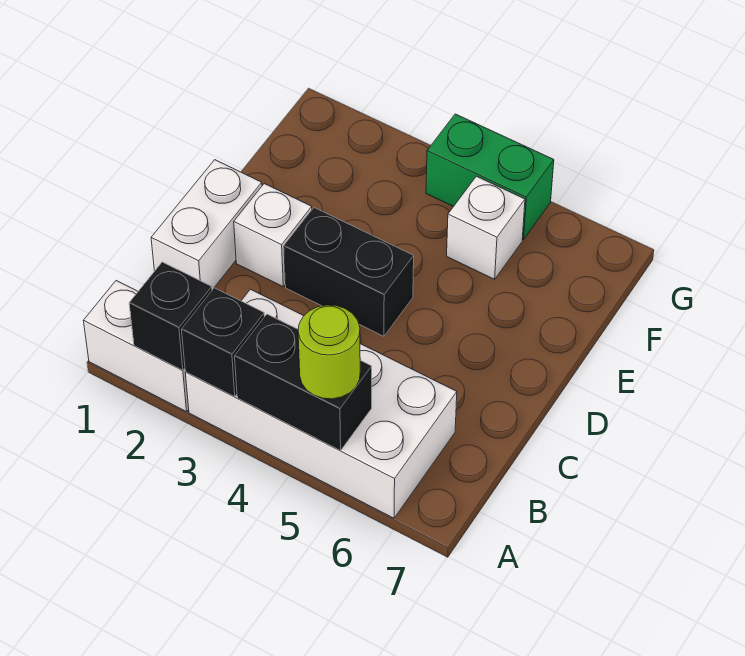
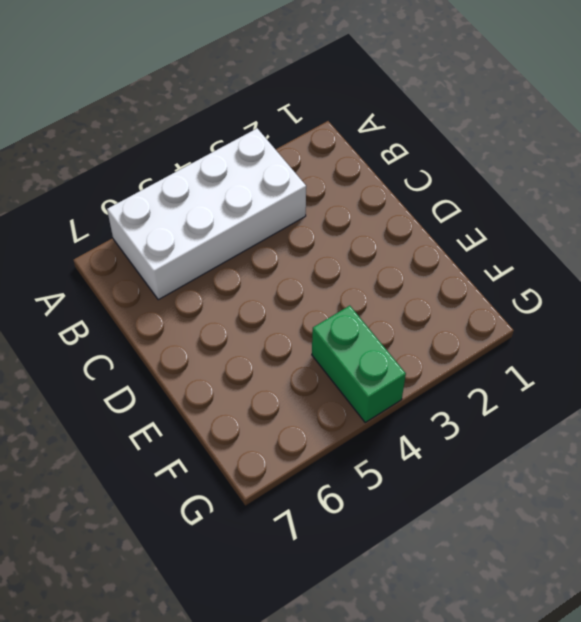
green brick F4:G4 level 1 -> green brick G4:G5 level 1
none -> white brick A1:A2 level 1
none -> white brick C1:D1 level 1

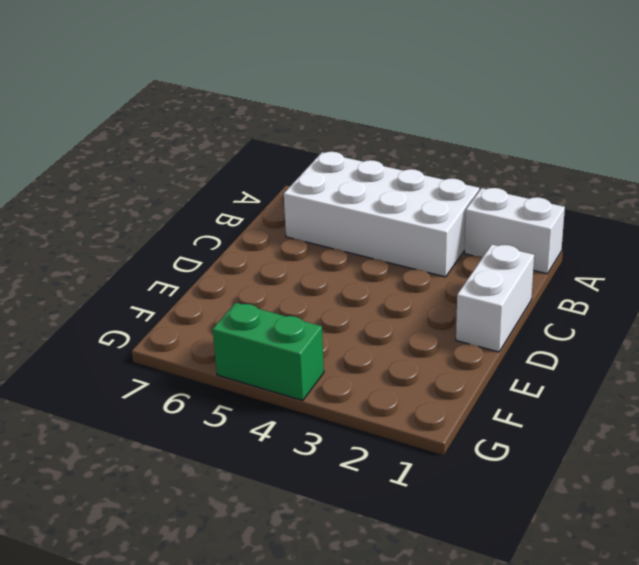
none -> white brick D2 level 1
none -> black brick D3:D4 level 1

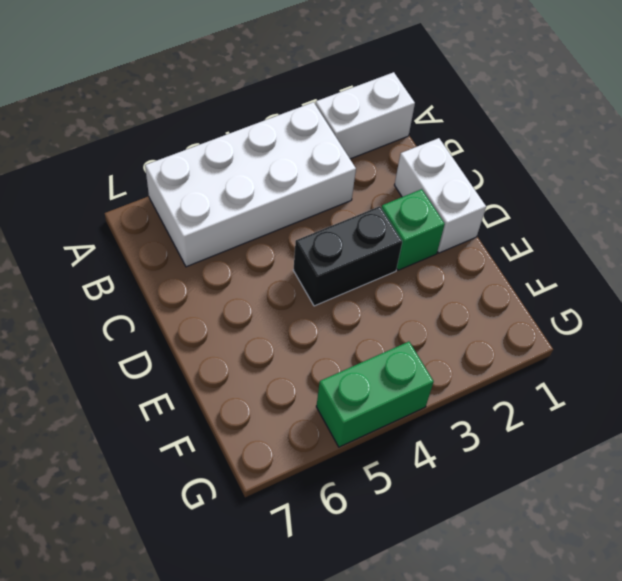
green brick D2 level 1 -> white brick D2 level 1
none -> white brick F5 level 1
none -> black brick A2 level 2

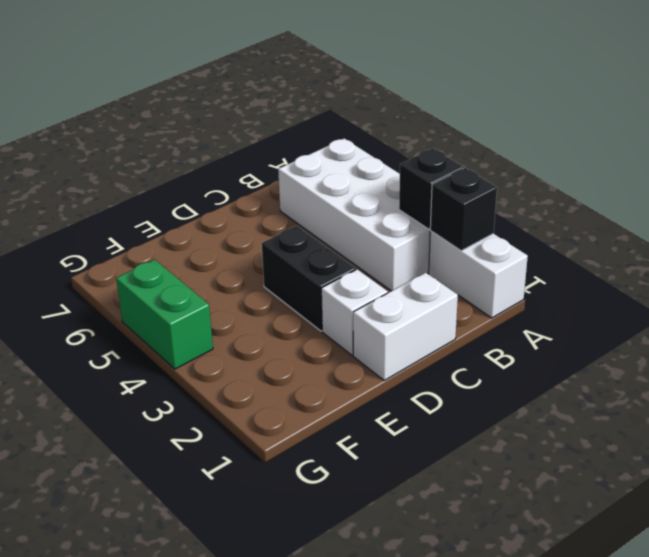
none -> white brick F5 level 1
none -> black brick A4:A5 level 2

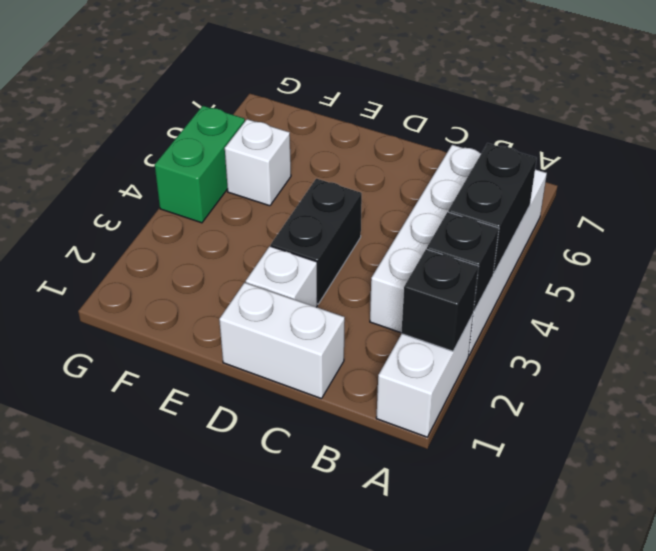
none -> lime round brick A5 level 3

